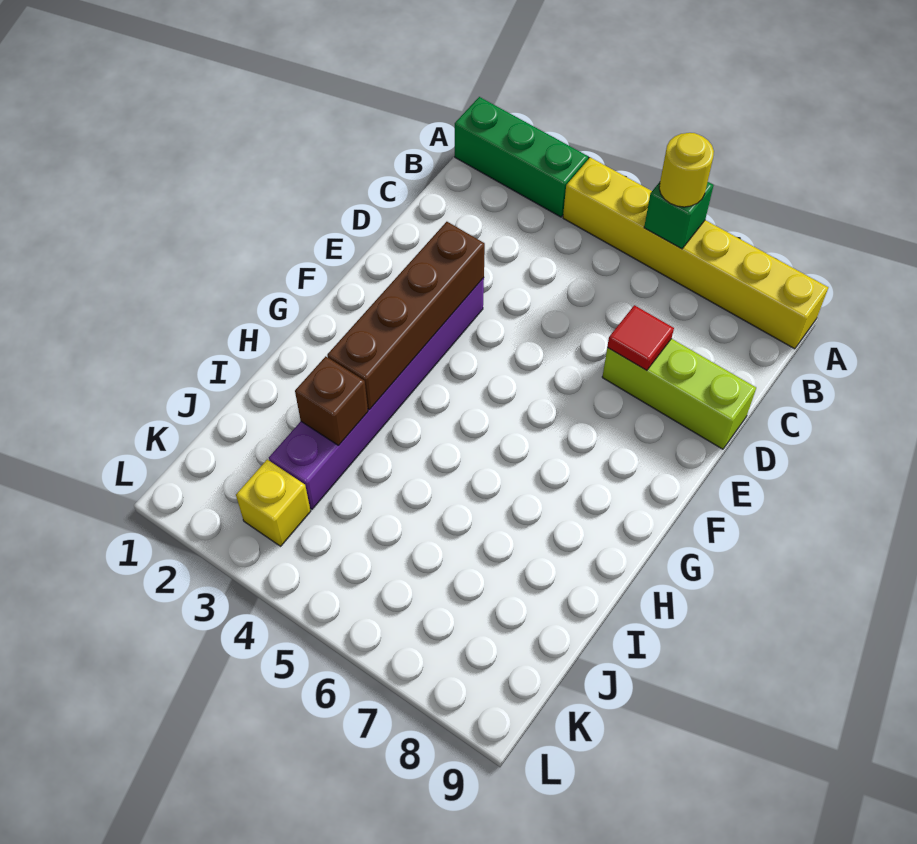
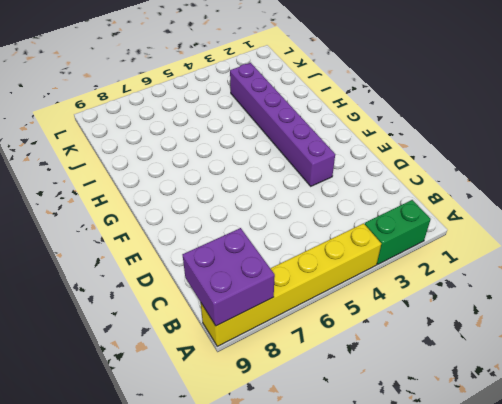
green brick A2:A3 level 1 -> green brick A1:A3 level 1
purple brick A8:B9 level 2 -> none
none -> lime brick D7:D9 level 1
none -> yellow brick K3 level 1

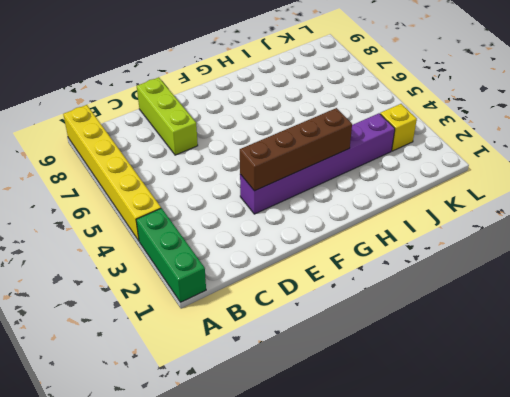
none -> green brick A6 level 2
none -> red tile D7 level 2

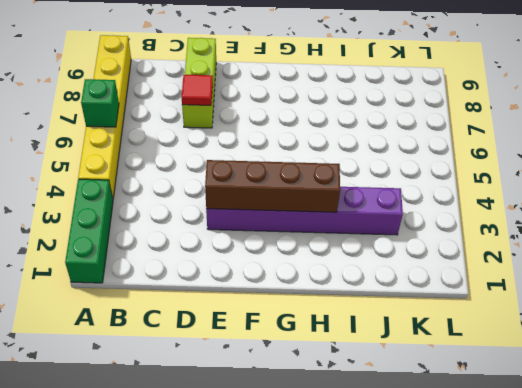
none -> yellow brick K3 level 1
none -> brown brick I3 level 2

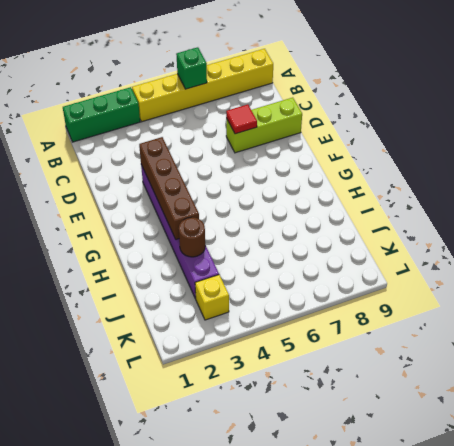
brown round brick I3 level 2 -> brown brick I3 level 2
none -> yellow round brick A6 level 3

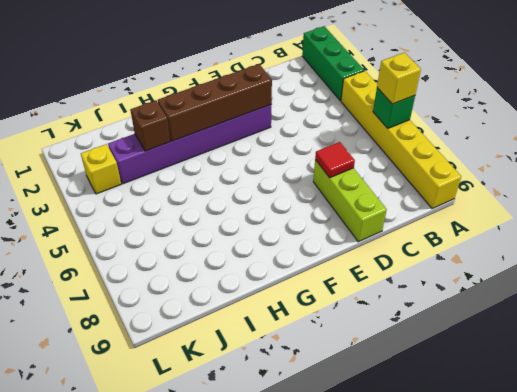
yellow brick A6 level 3 -> yellow round brick A6 level 3

